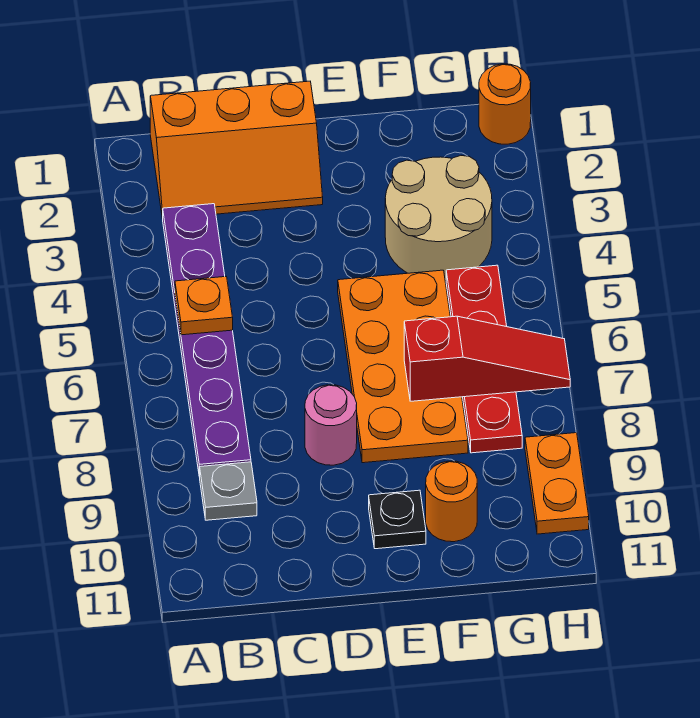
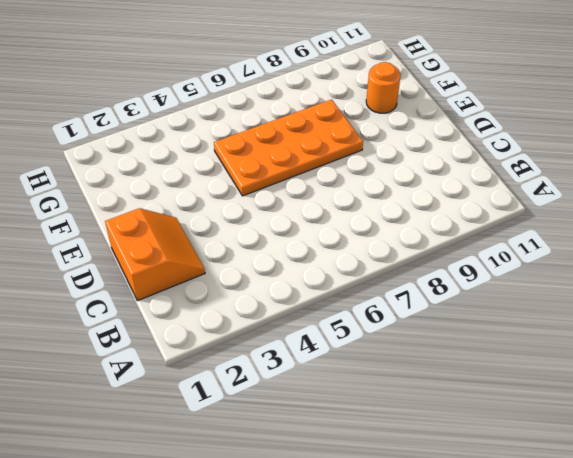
orange slope C1:D2 level 1 top 1 -> orange slope B1:D2 level 1 top 1
none -> purple plate B3:B8 level 1
none -> grey plate B9 level 1
none -> pink round brick D8 level 1

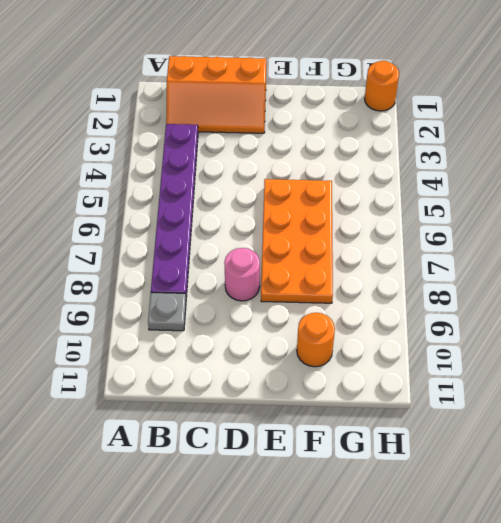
none -> black plate E10 level 1
none -> tan round brick F3:G4 level 1
none -> red plate G5:G8 level 1

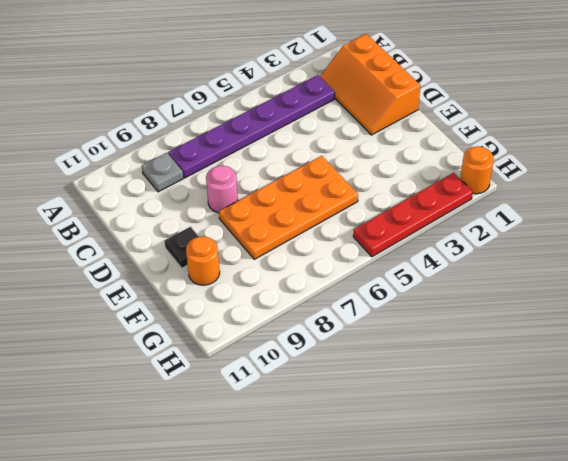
red plate H2:H5 level 1 -> red plate G5:G8 level 1
none -> tan round brick F3:G4 level 1
none -> orange plate H9:H10 level 1
none -> orange plate B5 level 2

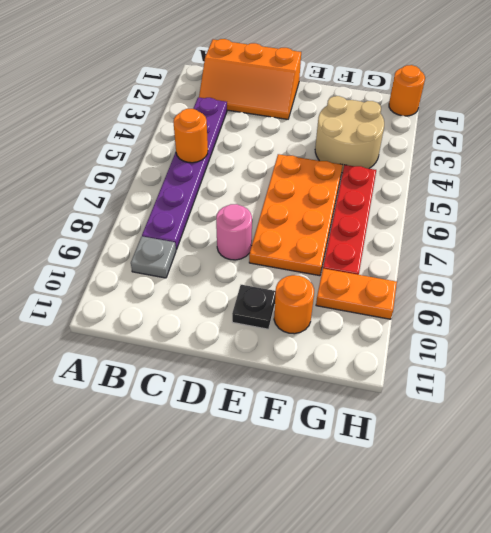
orange round brick B5 level 2 -> orange plate B5 level 2
orange plate G9:H9 level 1 -> orange plate H9:H10 level 1
none -> red slope F7:H7 level 2 top F

